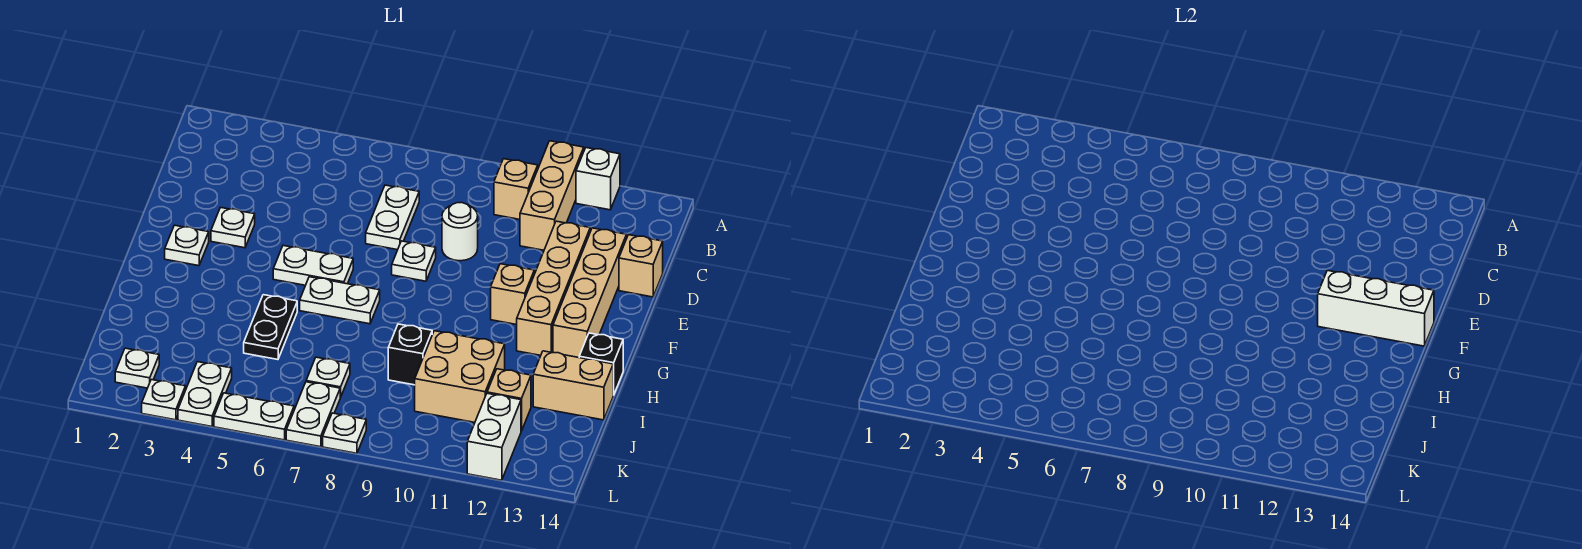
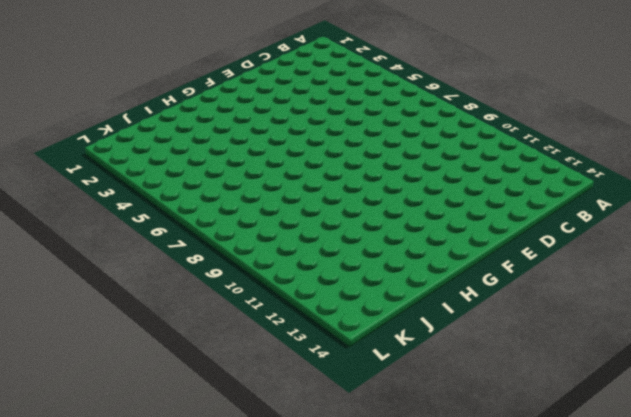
none -> tan brick A11:C11 level 1
none -> white brick A12 level 1
none -> tan brick B10 level 1

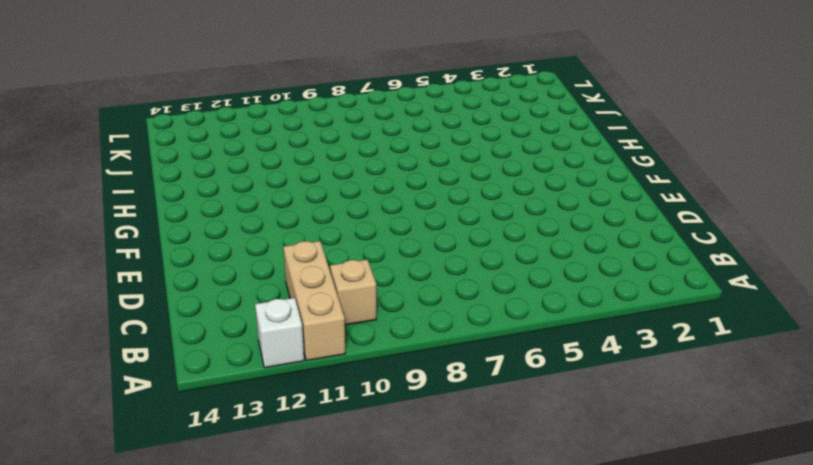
none -> white plate C7:D7 level 1
none -> white round brick D9 level 1
none -> tan brick D12:G12 level 1

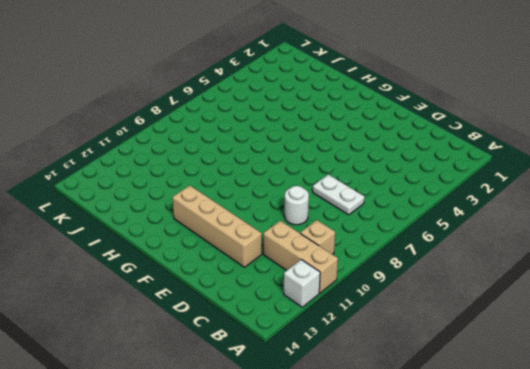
none -> tan brick D13:G13 level 1
none -> tan brick D14 level 1
none -> white plate E3 level 1

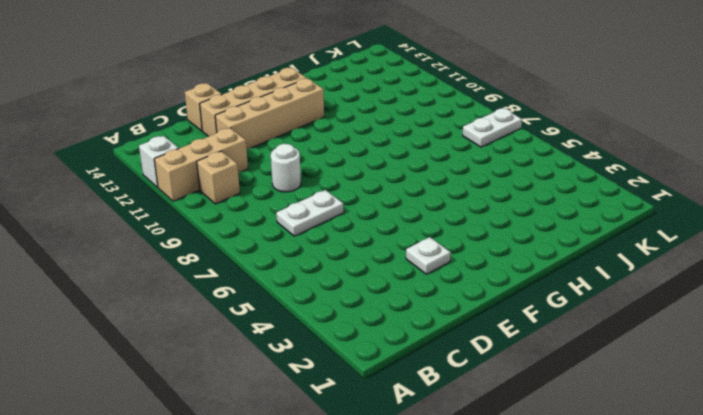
none -> white plate E8 level 1
none -> white plate F2 level 1
none -> white plate F5:F6 level 1

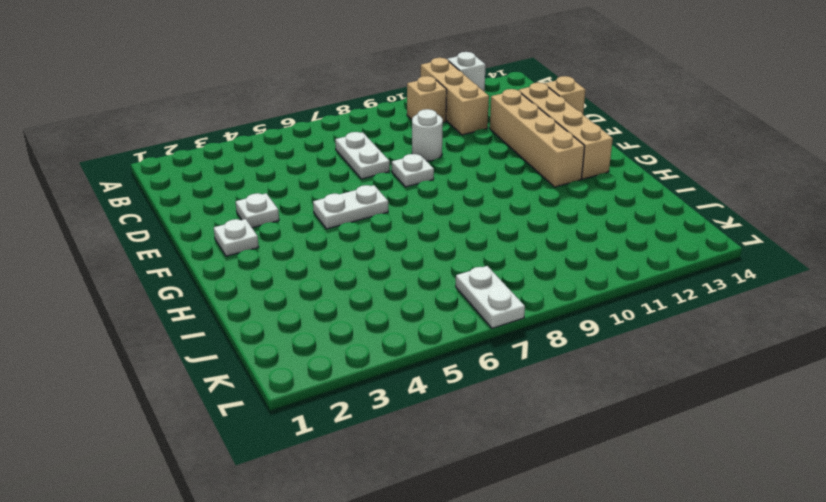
none -> tan brick F11 level 1
none -> white plate G6:G7 level 1
none -> black plate H5:I5 level 1

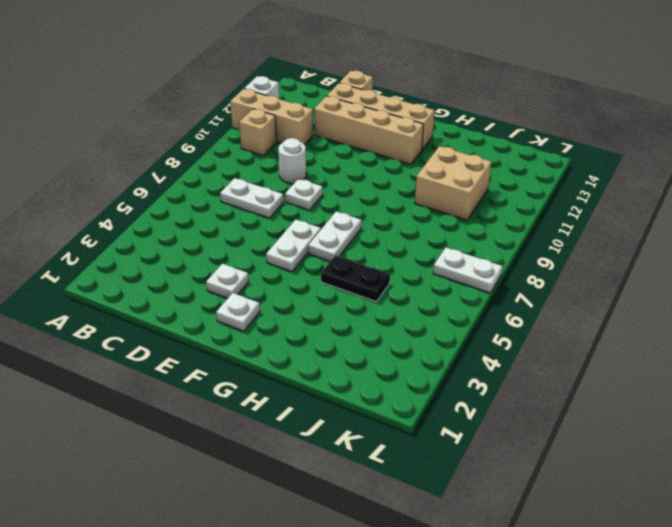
none -> tan brick F11 level 1
none -> black brick H14 level 1
none -> black brick I9 level 1

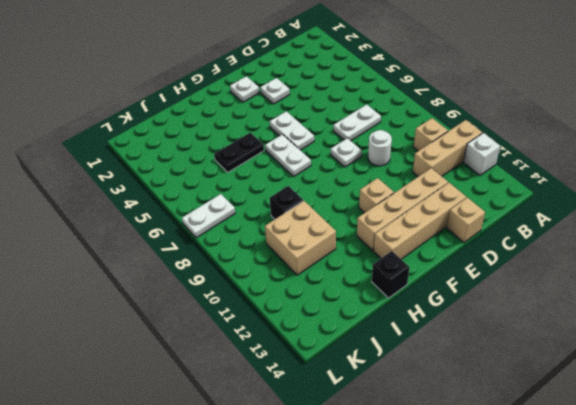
none -> tan brick I13:I14 level 1
none -> white plate J7 level 1
none -> tan brick J12 level 1

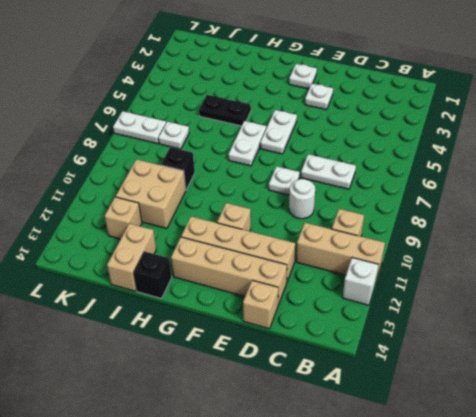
none -> white plate K2 level 1
none -> white plate K4:L4 level 1
none -> white brick K12:L12 level 1

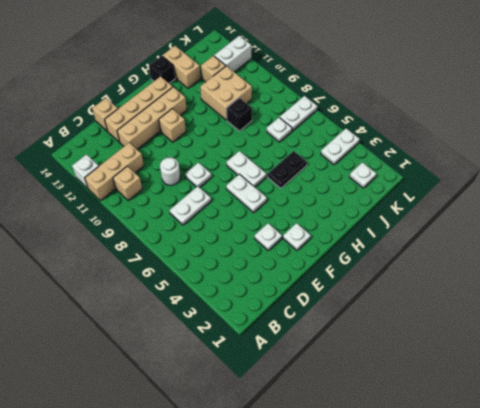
none -> white plate L3 level 1
none -> white plate L5:L6 level 1
none -> white plate L8 level 1

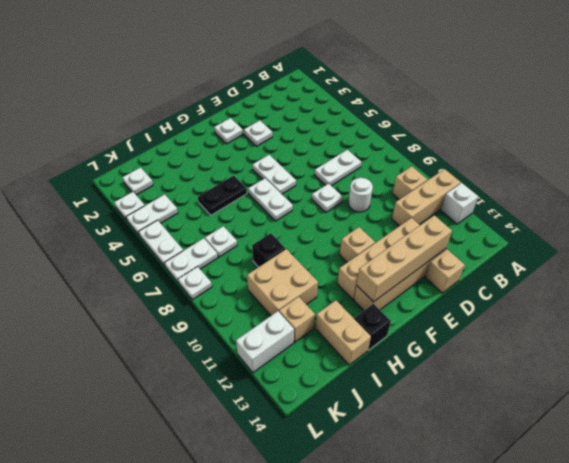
tan brick D13:G13 level 2 -> white brick F12:F14 level 2

